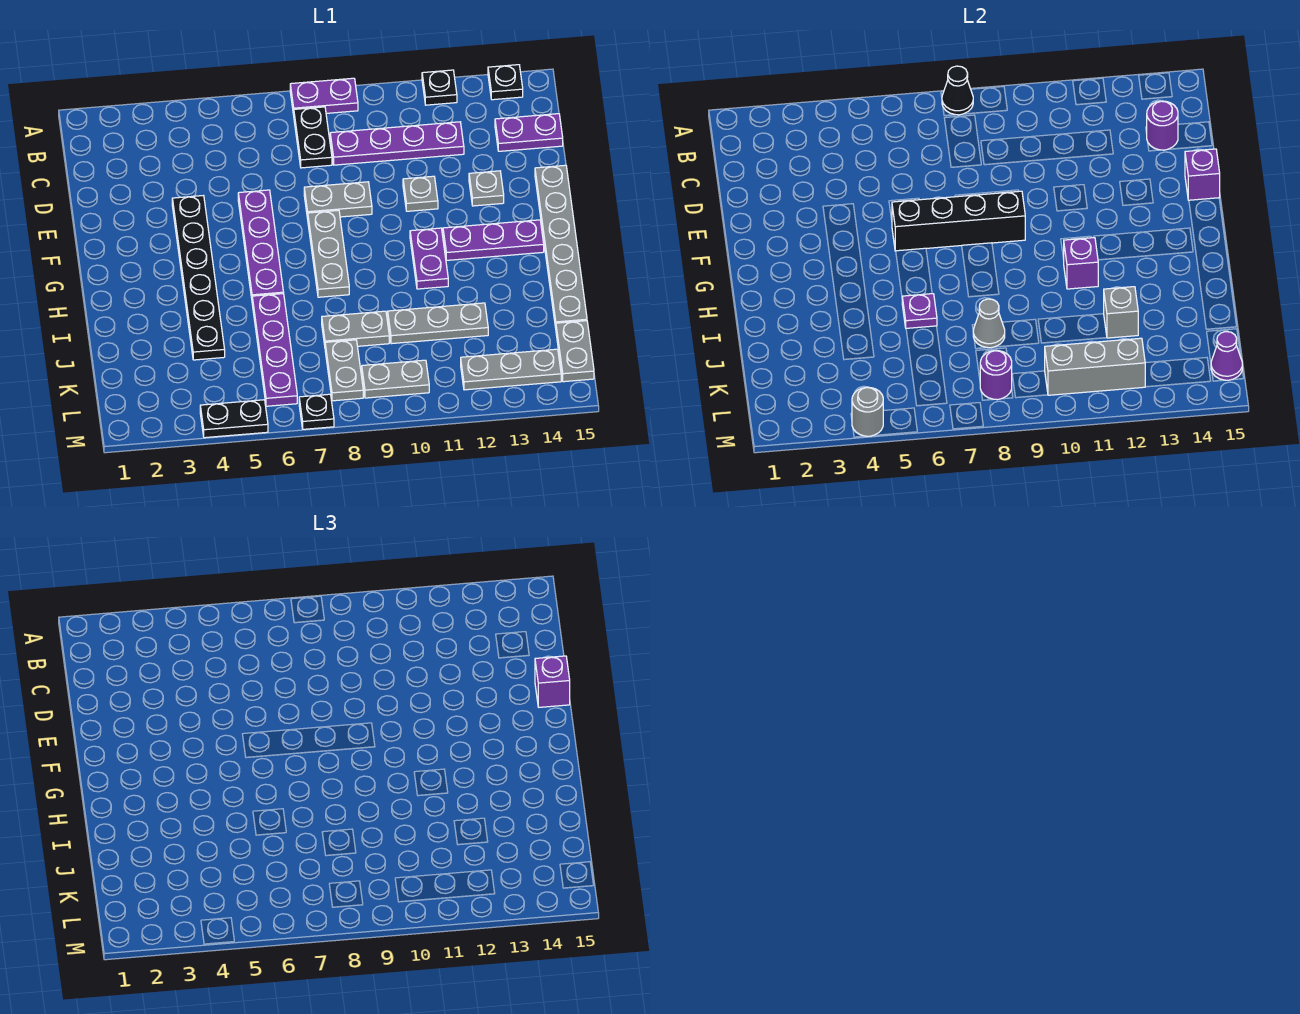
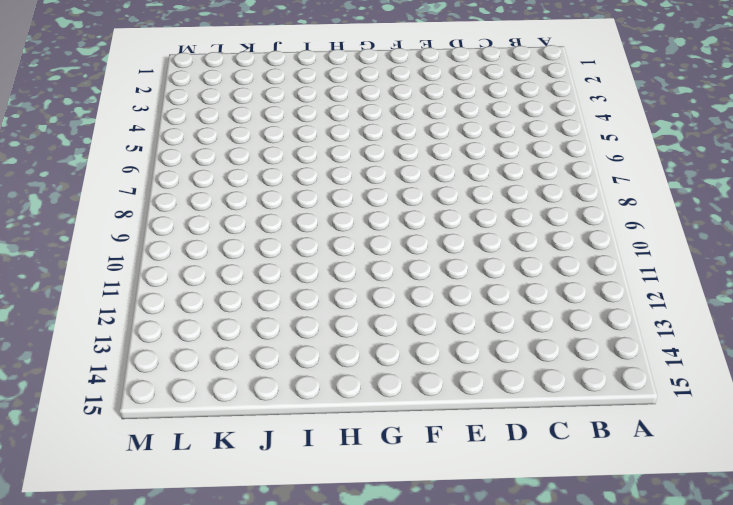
none -> purple plate A8:A9 level 1
none -> black plate A12 level 1
none -> black plate A14 level 1
none -> black plate B8:C8 level 1

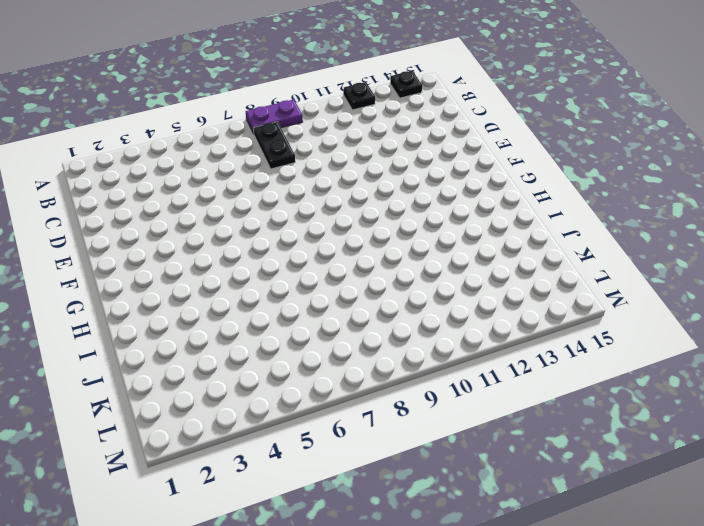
none -> purple plate C9:C12 level 1
none -> purple plate C14:C15 level 1
none -> black plate E4:J4 level 1
none -> purple plate E6:H6 level 1

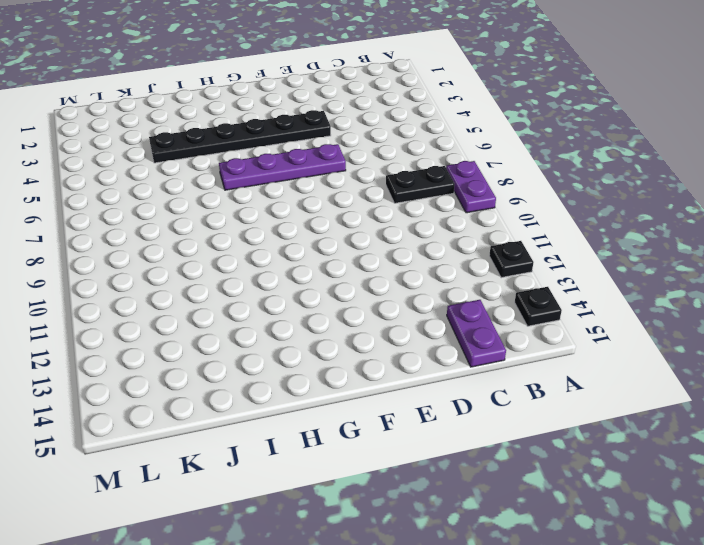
none -> purple plate C9:C12 level 1
none -> grey plate E8:E9 level 1
none -> grey plate E11 level 1
none -> grey plate E13 level 1

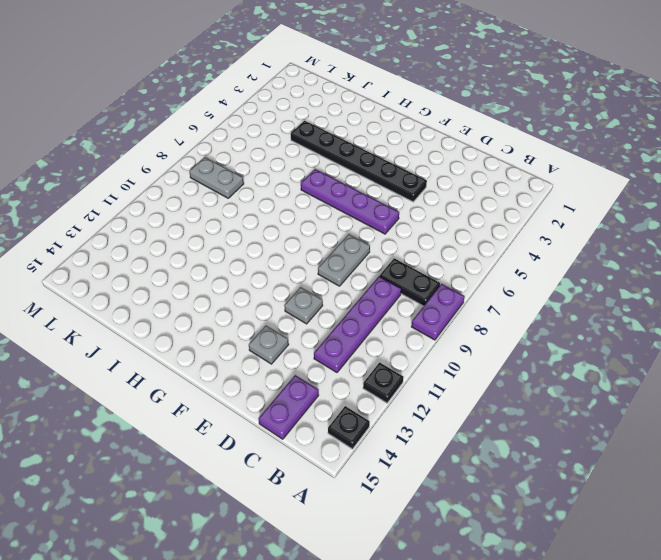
none -> grey plate E15:J15 level 1
none -> grey plate F8:H8 level 1
none -> purple plate G11:H11 level 1
none -> purple plate G12:G14 level 1

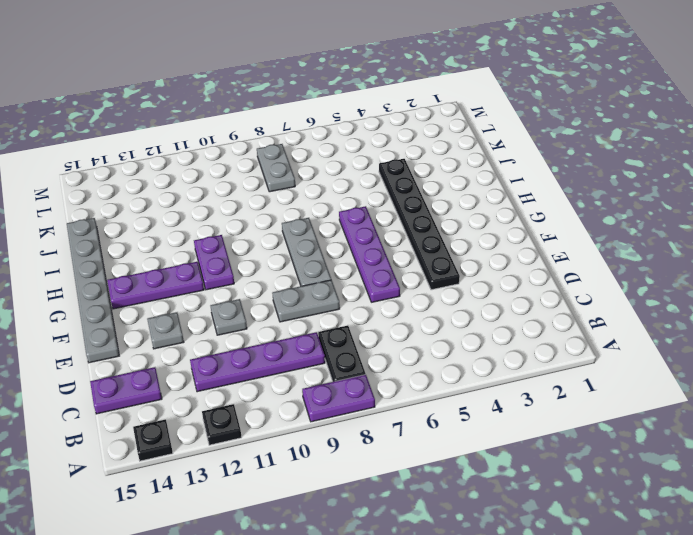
none -> purple plate I6:L6 level 1
none -> grey plate J8:J9 level 1
none -> grey plate J10:J12 level 1
none -> grey plate K15:L15 level 1

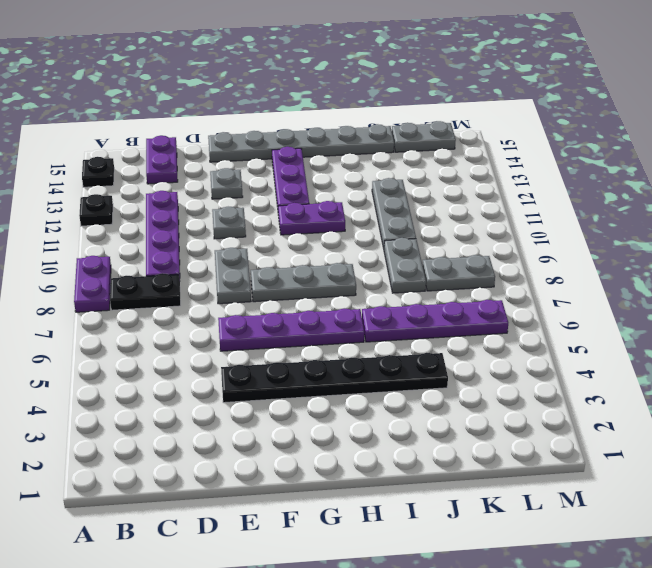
none -> grey plate L9:L10 level 1
none -> grey plate L12:L14 level 1
none -> black plate M4:M5 level 1
none -> black plate M7 level 1

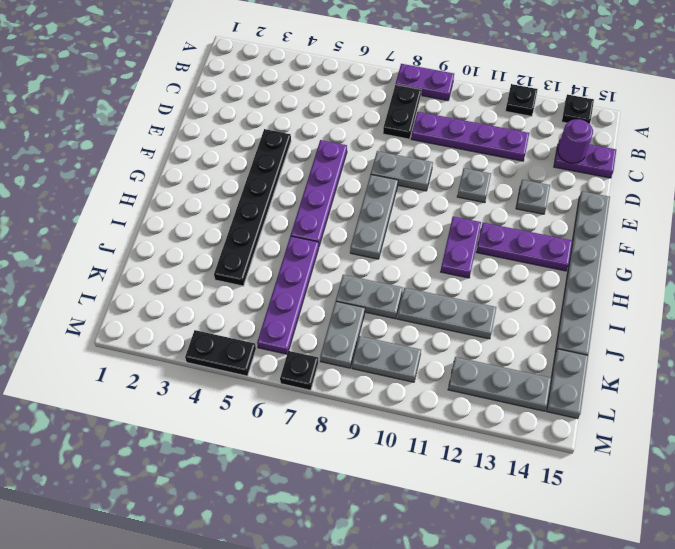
none -> black cone A8 level 2
none -> purple brick E15 level 2
none -> black brick F6:F9 level 2
none -> purple brick H11 level 2

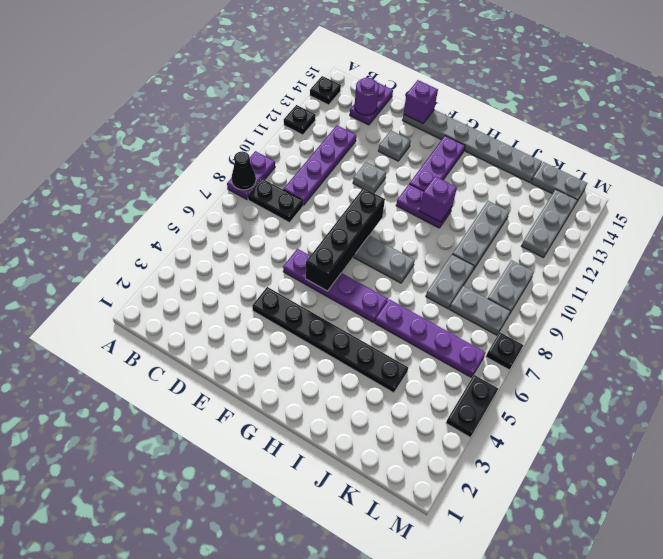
none -> grey plate E8:E9 level 1
none -> purple plate I6 level 2
none -> grey cone J8 level 2
none -> grey brick J12 level 2

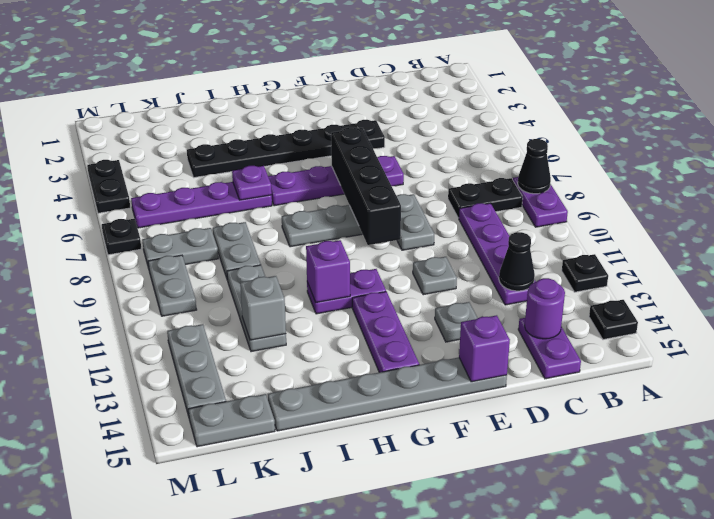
black cone C12 level 2 -> none
none -> grey cone J8 level 2
none -> purple round brick L8 level 2
none -> grey brick L10:L12 level 2
none -> purple cone L15 level 2

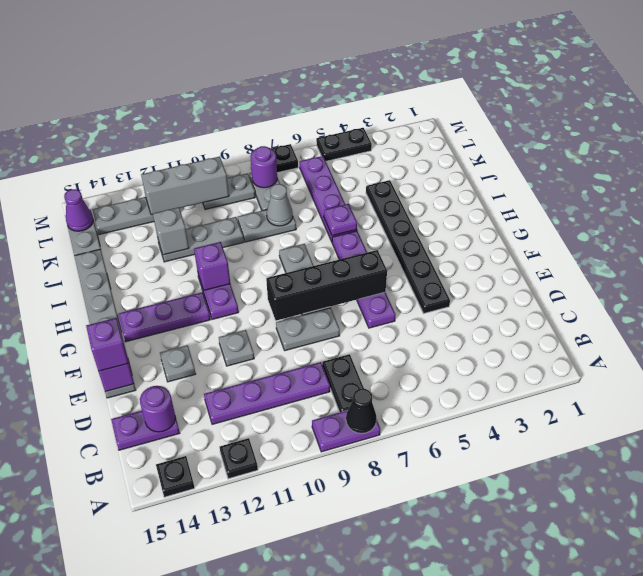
none -> grey round brick M4 level 2

